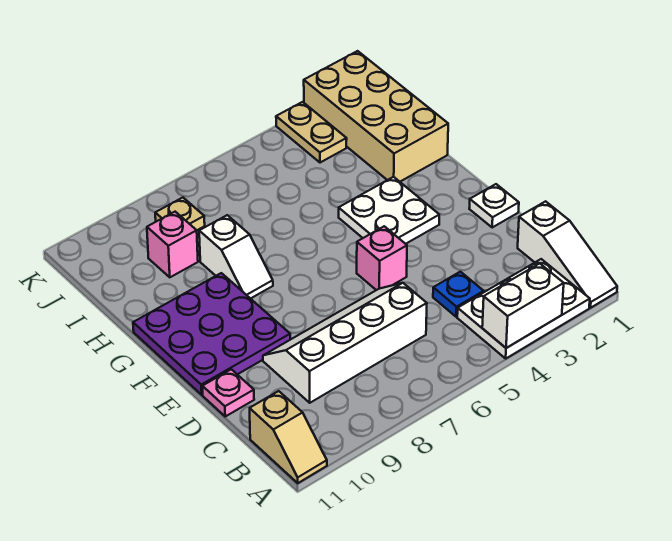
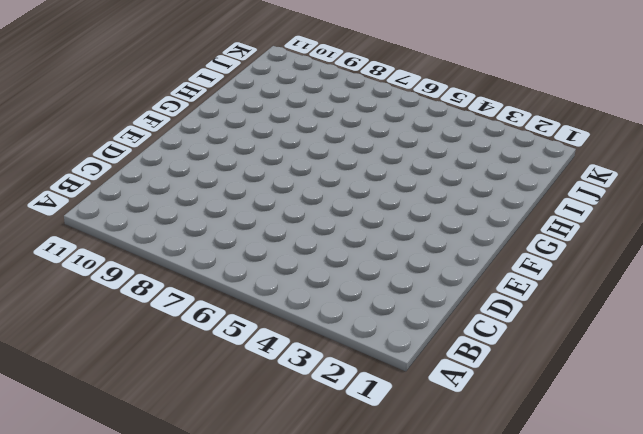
none -> white slope A1:C1 level 1 top C
none -> white plate A2:B4 level 1
none -> tan slope A11:B11 level 1 top B

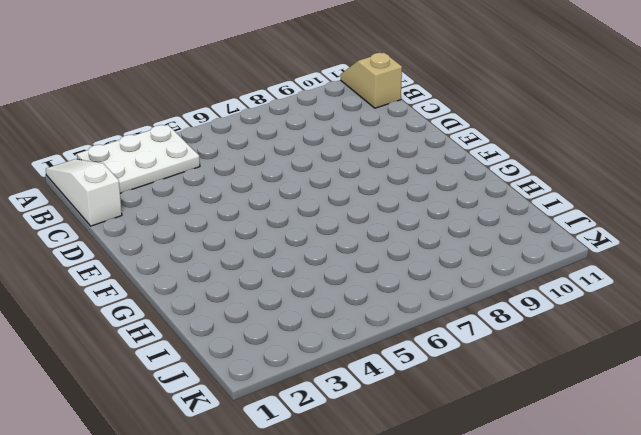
none -> blue plate C4 level 1
none -> white slope C6:D9 level 1 top C
none -> pink plate D11 level 1

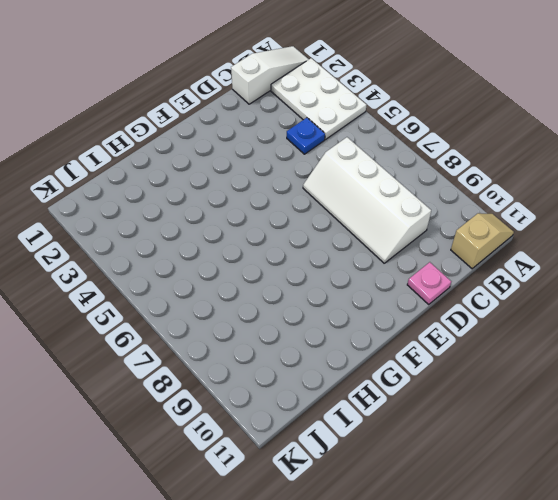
none -> white plate E1 level 1
none -> pink brick E5 level 1
none -> purple plate E9:G11 level 1

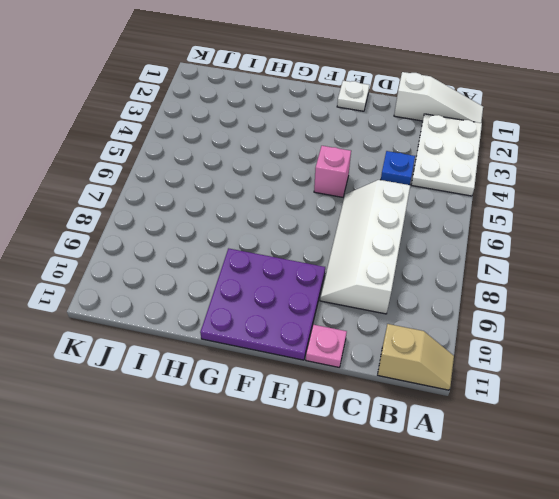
none -> white plate F3:G4 level 1
none -> white slope G8:H8 level 1 top H
none -> tan brick H1:K2 level 1

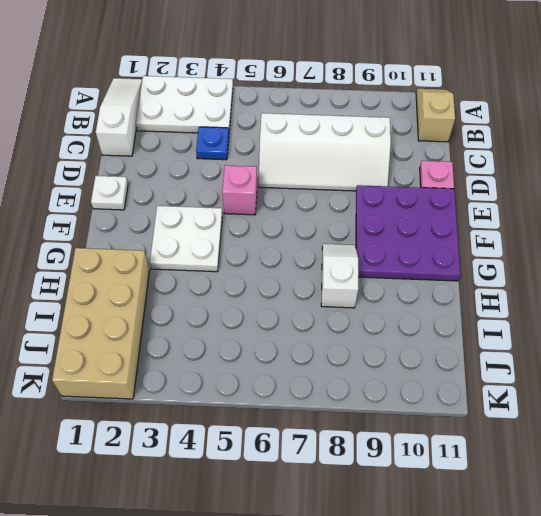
none -> pink brick I9 level 1
none -> tan plate J3:K3 level 1
none -> tan plate J8 level 1

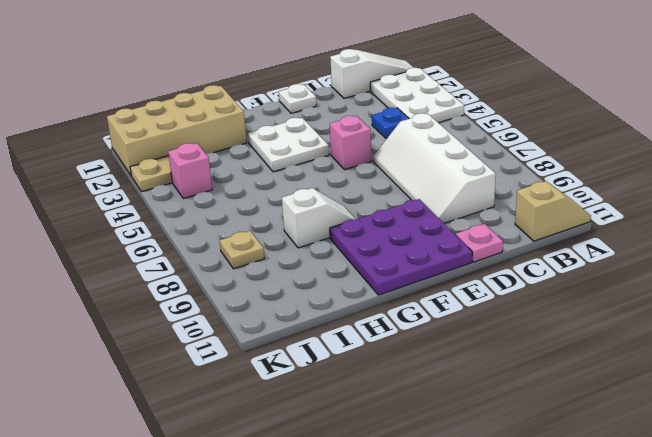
pink brick J4 level 1 -> pink brick I9 level 1
none -> white brick A3:A4 level 2

